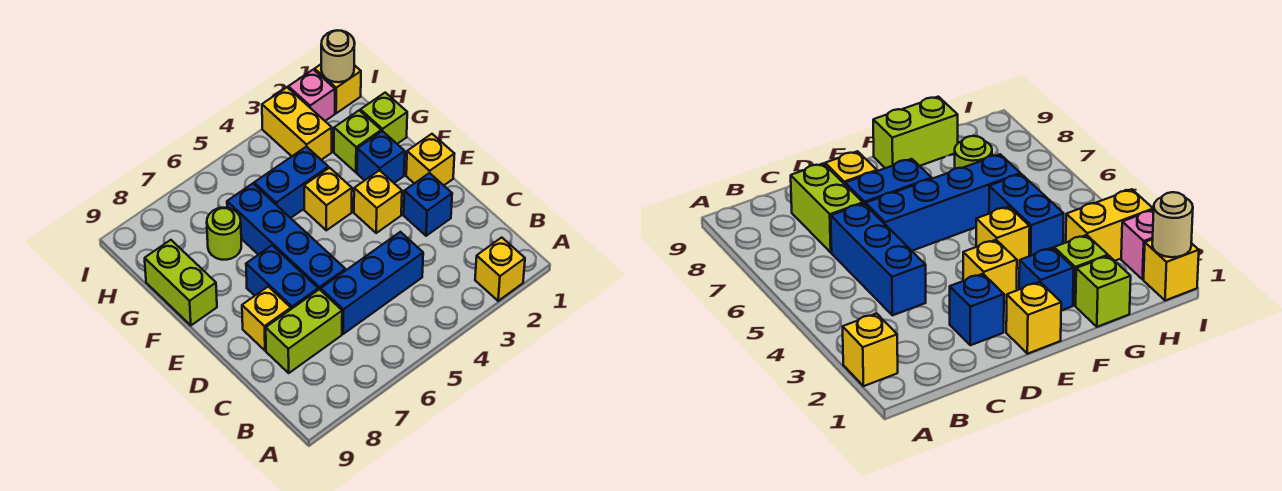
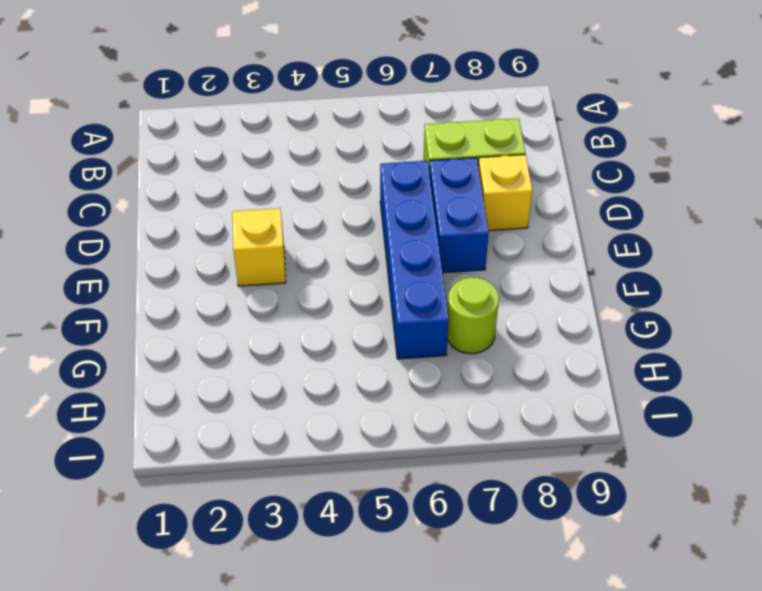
none -> yellow brick A2 level 1
none -> blue brick C4:C6 level 1
none -> blue brick D2 level 1

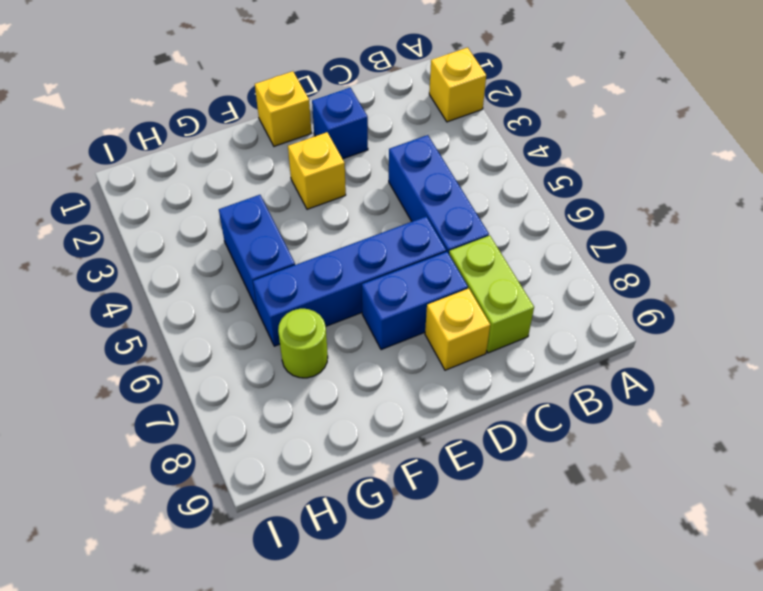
none -> blue brick F2 level 1
none -> yellow brick F4 level 1
none -> lime brick F9:G9 level 1

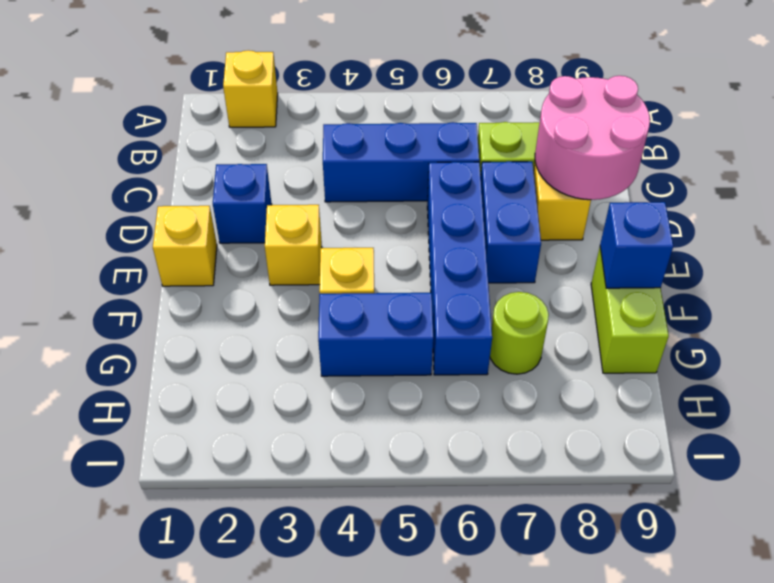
pink round brick C8:D9 level 2 -> none
blue brick F9 level 2 -> blue brick F2 level 1
none -> lime brick G1 level 1
none -> lime brick G2 level 1
none -> yellow brick H3:I3 level 1

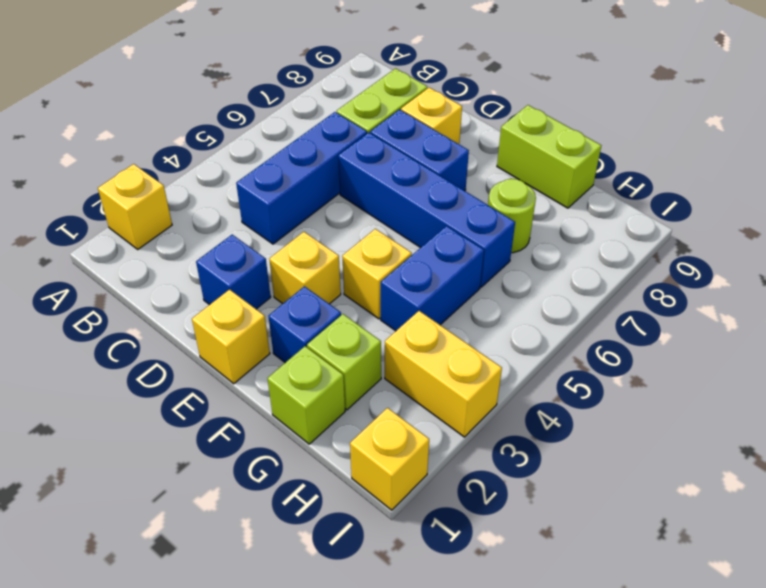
none -> pink brick I2 level 1
none -> tan round brick I1 level 2

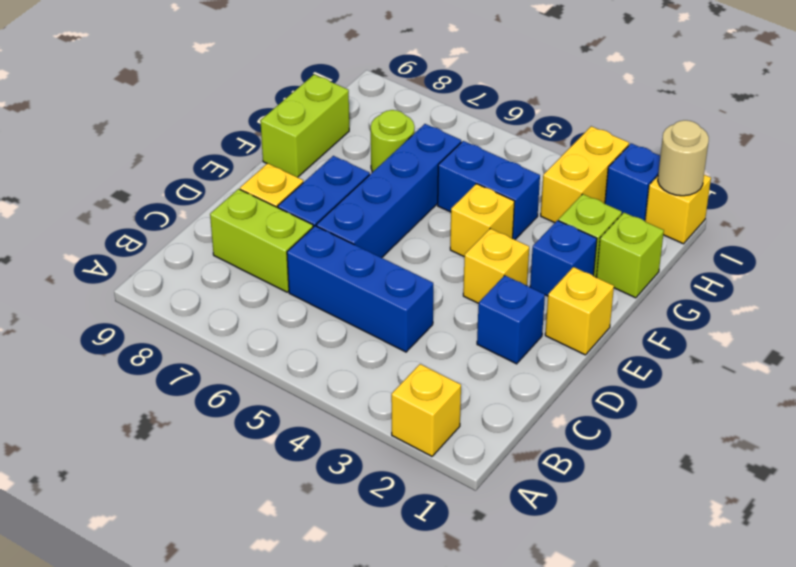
blue brick I2 level 1 -> pink brick I2 level 1

